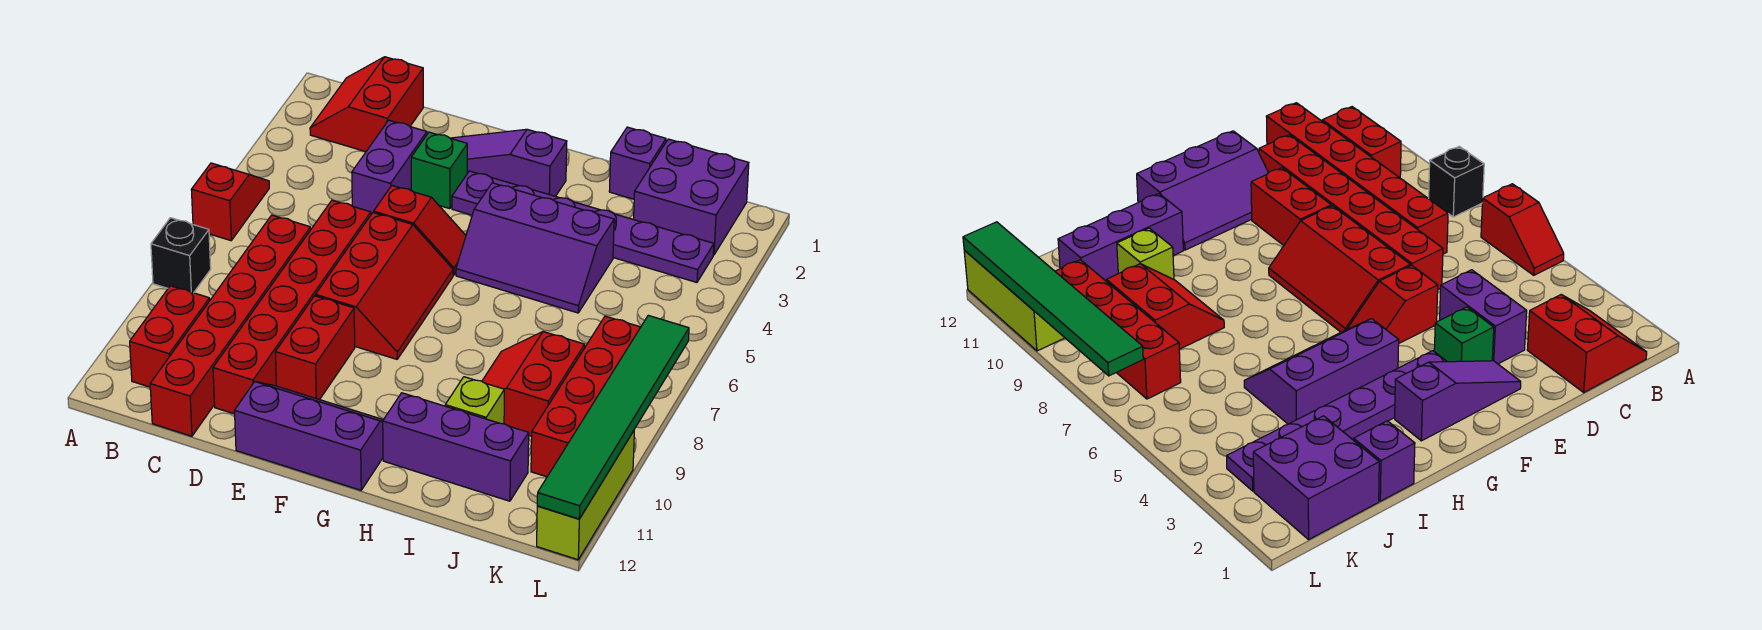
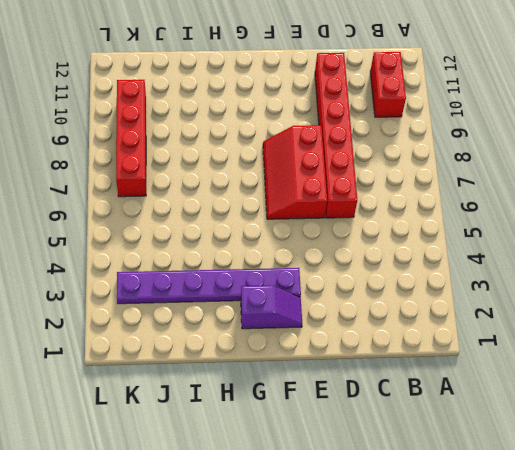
purple slope F2:G2 level 1 top G -> purple slope E2:G2 level 1 top G
none -> red slope A5:A6 level 1 top 6
none -> black brick A8 level 1
none -> red slope B1:C2 level 1 top C

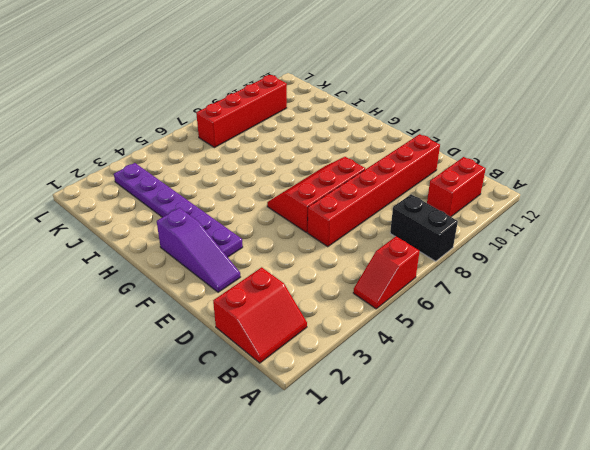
black brick A8:B8 level 1 -> black brick A8 level 1
none -> red brick C7:C12 level 1
none -> purple brick D3:D4 level 1
none -> green brick E3 level 1

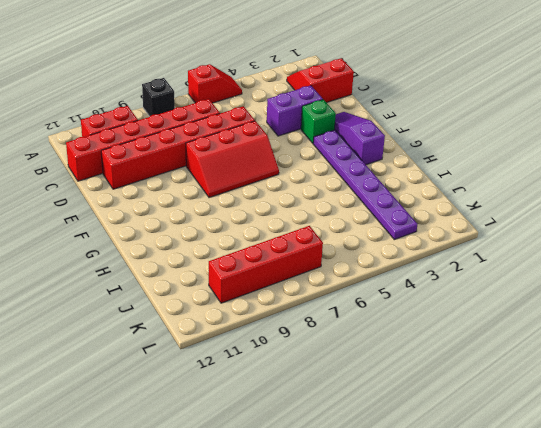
none -> red slope E5:F5 level 1 top E
none -> red brick E9:E10 level 1
none -> purple slope E11:G12 level 1 top 12

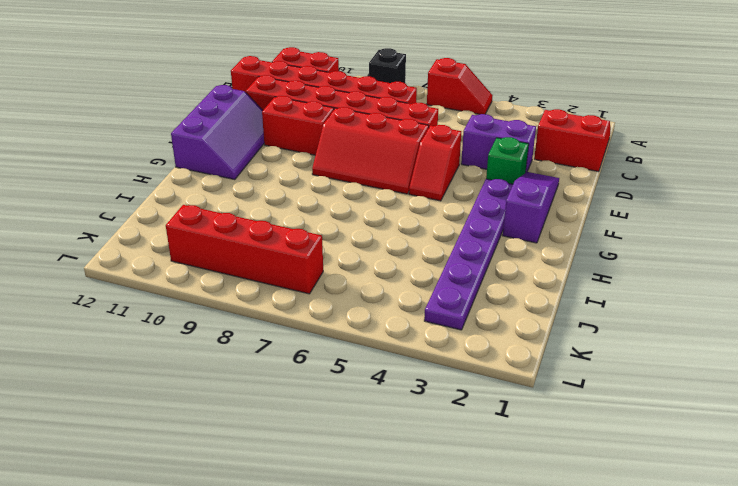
none -> purple slope G4:I5 level 1 top 4
none -> purple brick H11:J11 level 1
none -> purple brick I1 level 1

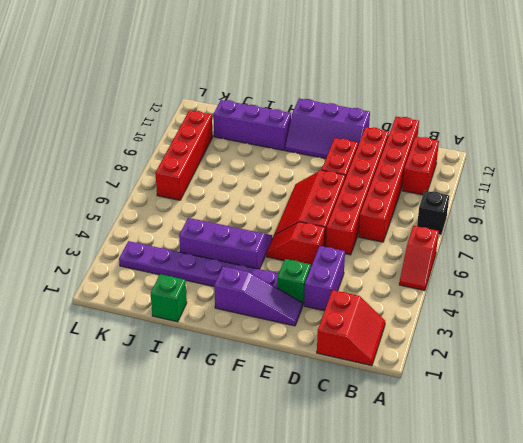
green brick I1 level 1 -> purple brick I1 level 1
none -> red slope I8:J9 level 1 top J
none -> lime brick I10 level 1
none -> purple brick J1:K2 level 1

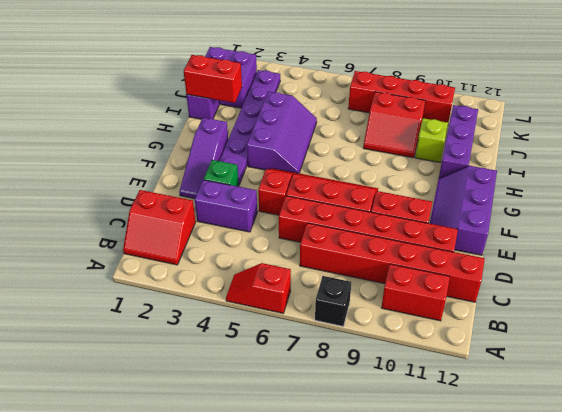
red brick I1:I2 level 2 -> none
none -> lime brick L10:L12 level 1
none -> green tile L7:L12 level 2

